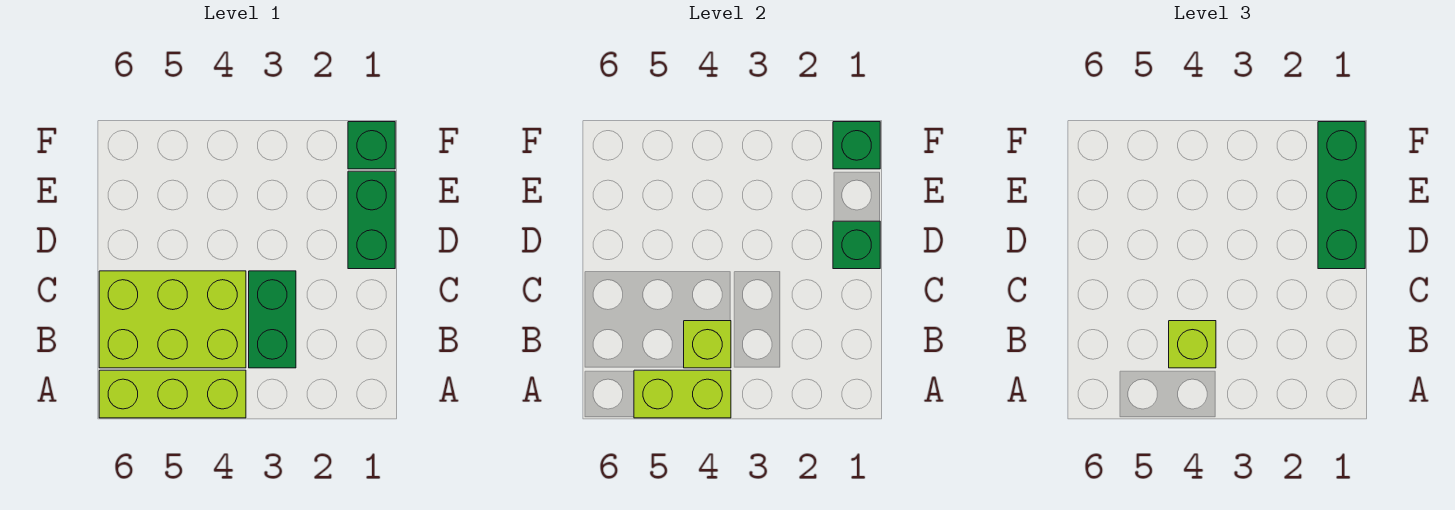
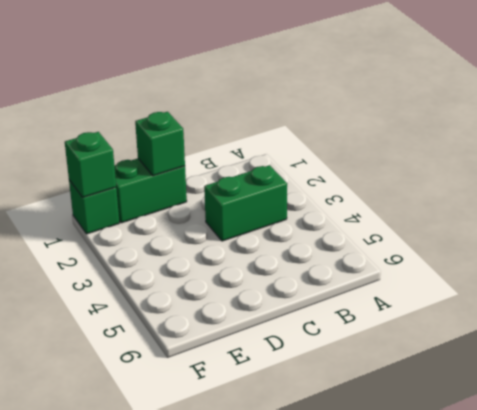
none -> lime brick A4:A6 level 1
none -> lime brick B4:C6 level 1

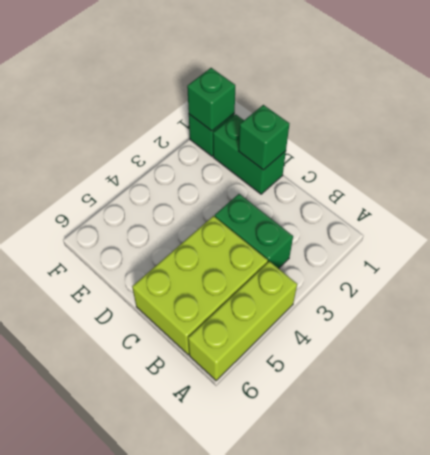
none -> lime brick A4:A5 level 2
none -> lime brick B4 level 2

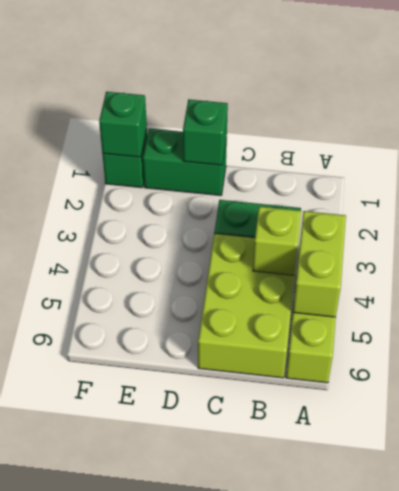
none -> lime brick B4 level 3
none -> green brick D1:F1 level 3

